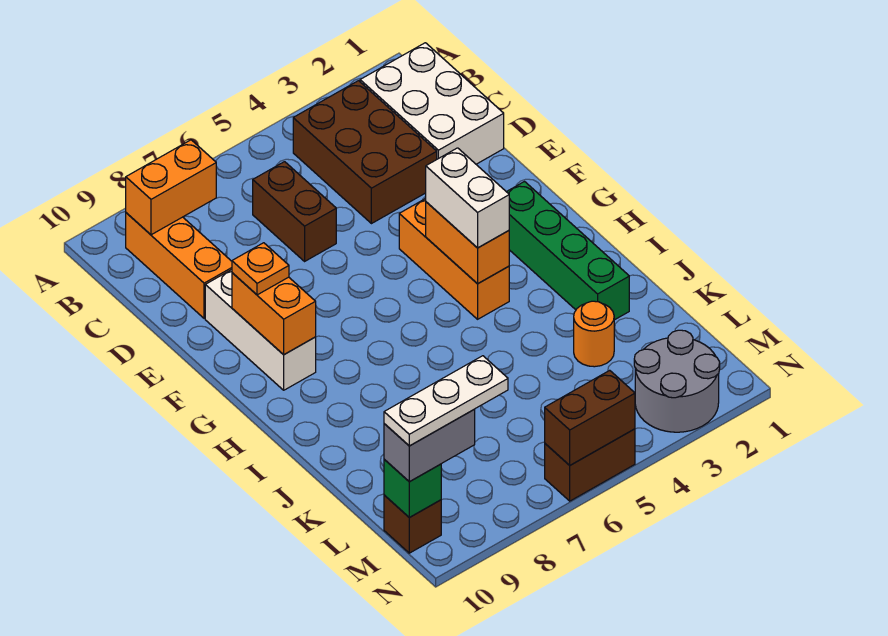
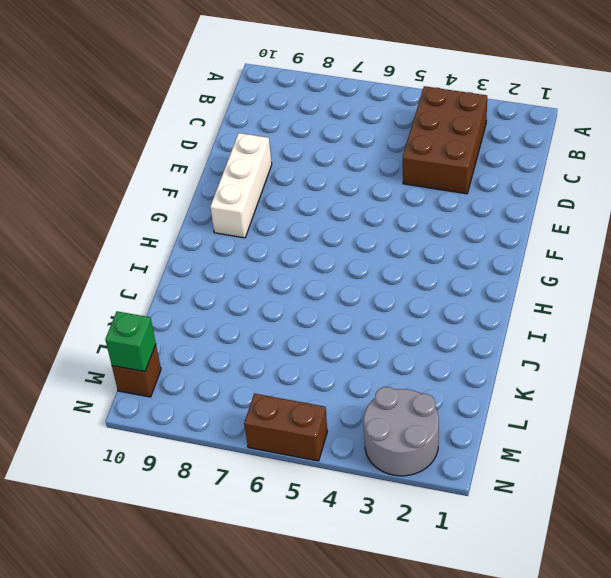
none -> white brick B1:D2 level 1
none -> orange brick B9:D9 level 1
none -> brown brick C6:D6 level 1

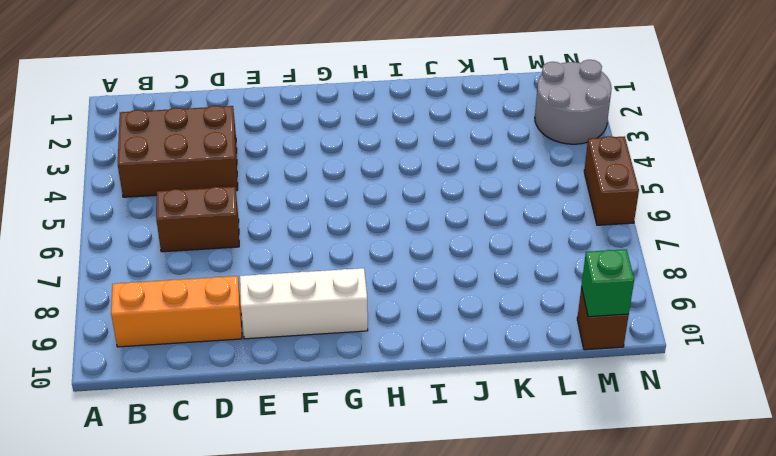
none -> white brick B1:D2 level 1
none -> orange brick F4:H4 level 1
none -> green brick G2:J2 level 1

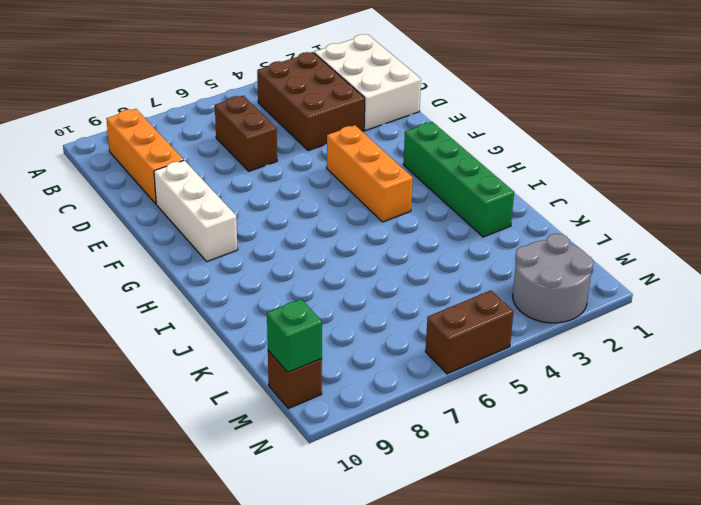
none -> orange round brick K3 level 1
none -> orange brick B8:B9 level 2
none -> orange brick F9:G9 level 2

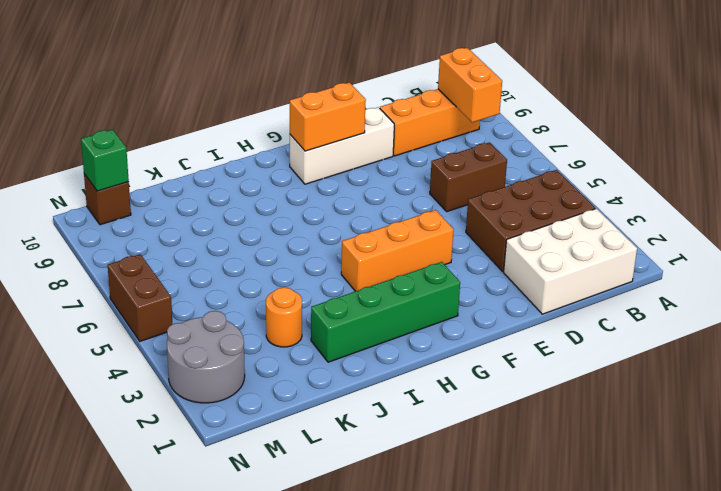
none -> orange brick G4:H4 level 2
none -> brown brick N5:N6 level 2
none -> orange plate F9 level 3

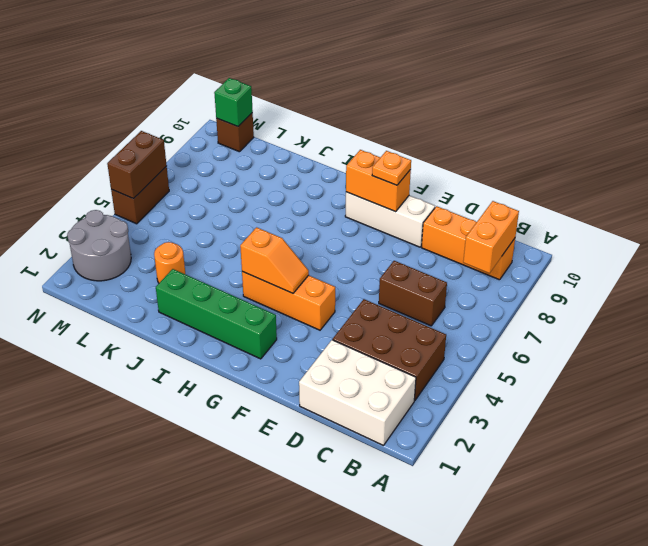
orange slope G4:H4 level 2 top H -> orange brick G4:H4 level 2
none -> white brick G4:H4 level 3
none -> grey brick M9:M10 level 3
none -> white plate M8:M10 level 4

